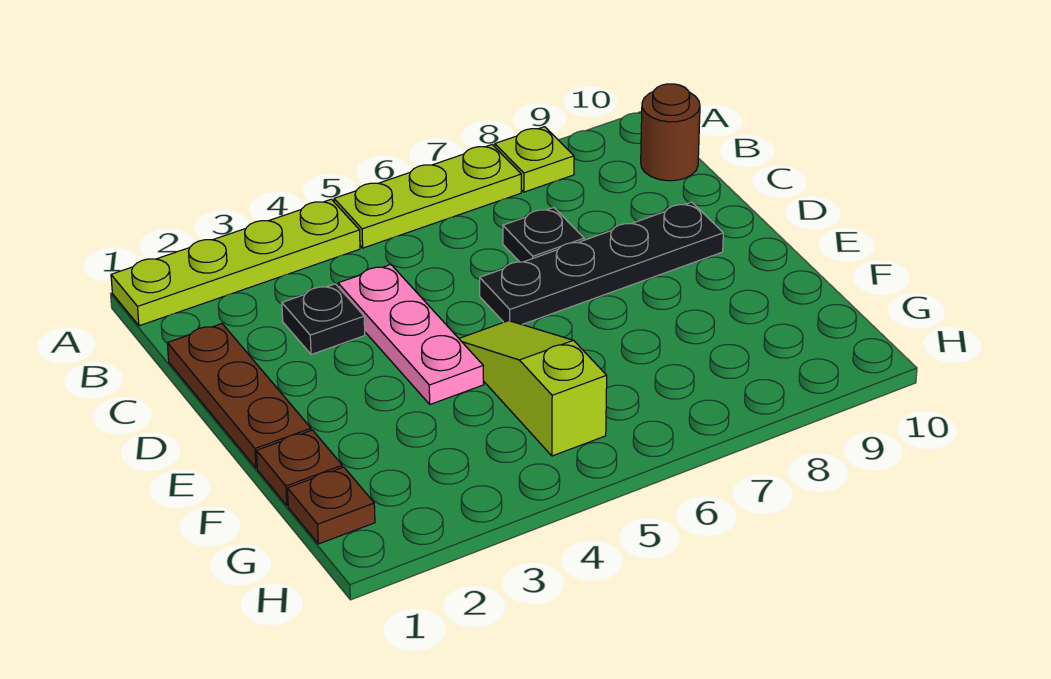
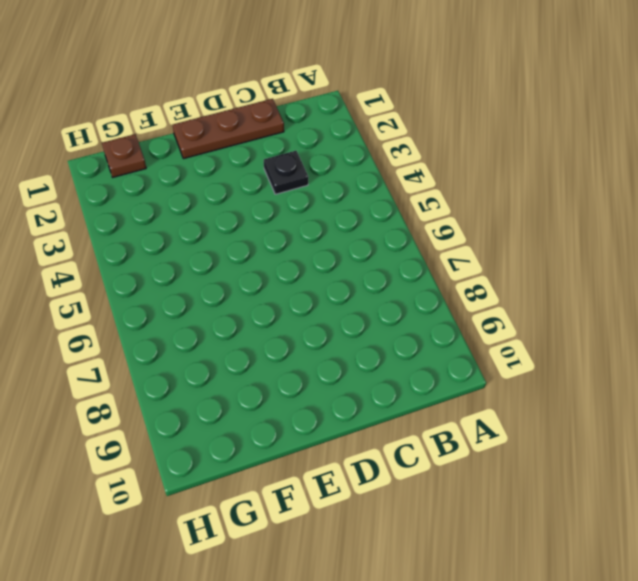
none -> lime plate A1:A4 level 1
none -> lime plate A5:A7 level 1
none -> lime plate A8 level 1

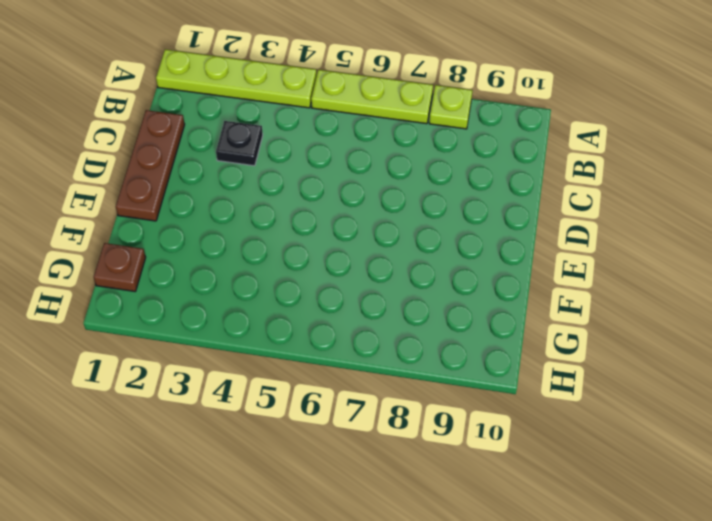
none -> brown round brick B10 level 1
none -> pink plate C4:E4 level 1
none -> black plate C7 level 1

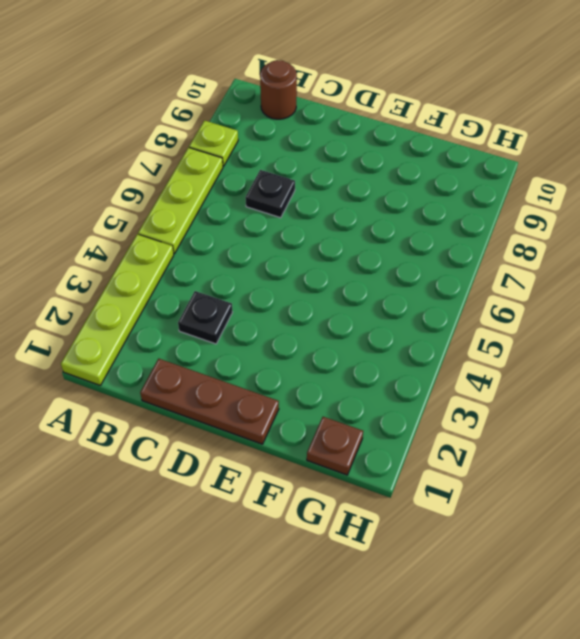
none -> pink plate C4:E4 level 1
none -> black plate D6:D9 level 1
none -> lime slope E5:G5 level 1 top G

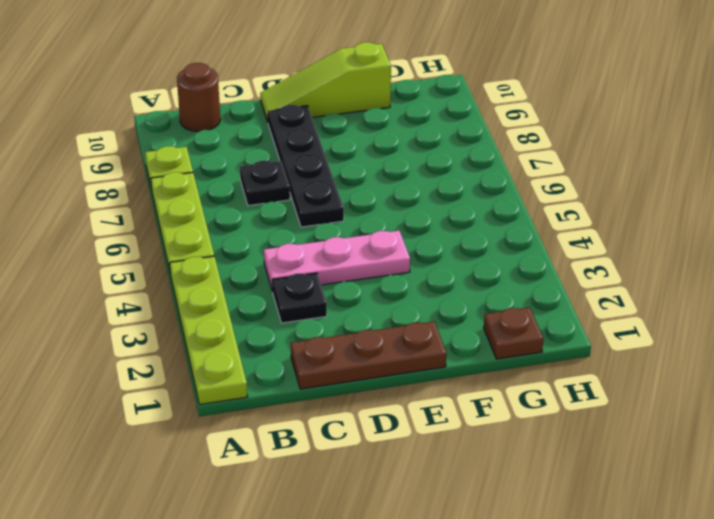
lime slope D10:F10 level 1 top F -> lime slope E5:G5 level 1 top G
none -> brown plate F1 level 1

